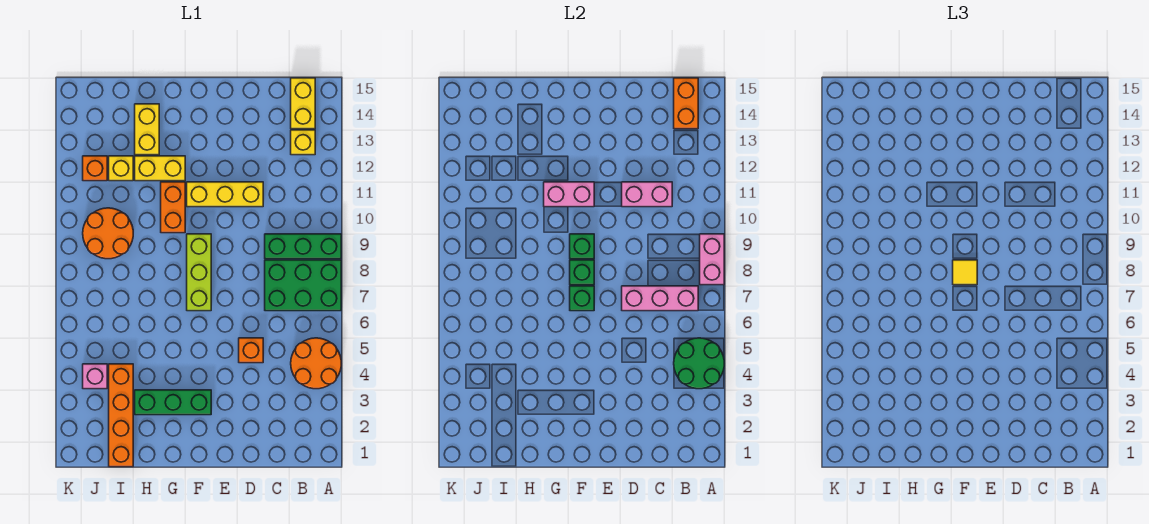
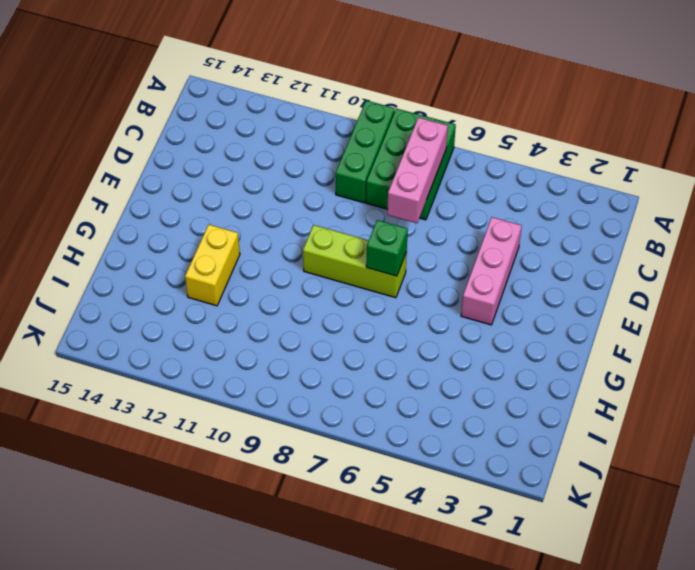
pink brick D4:F4 level 1 -> none
none -> orange round brick A4:B5 level 1
none -> yellow brick B13 level 1
none -> yellow brick B14:B15 level 1

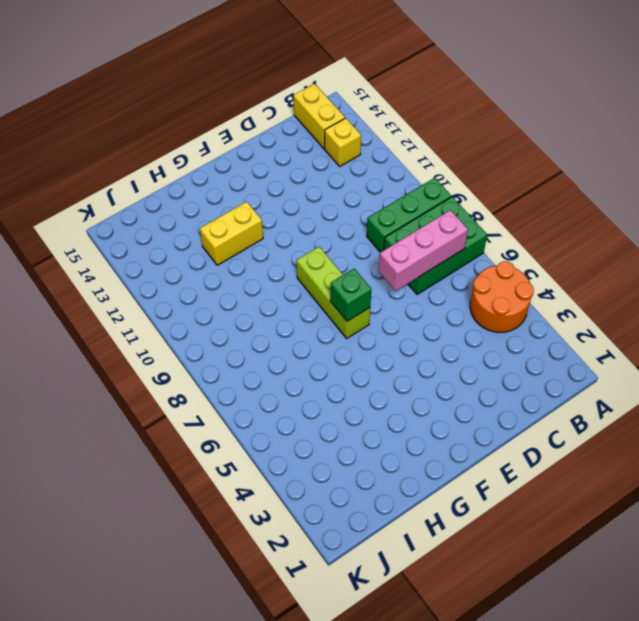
none -> orange brick D5 level 1
none -> yellow brick D11:F11 level 1
none -> green brick F3:H3 level 1

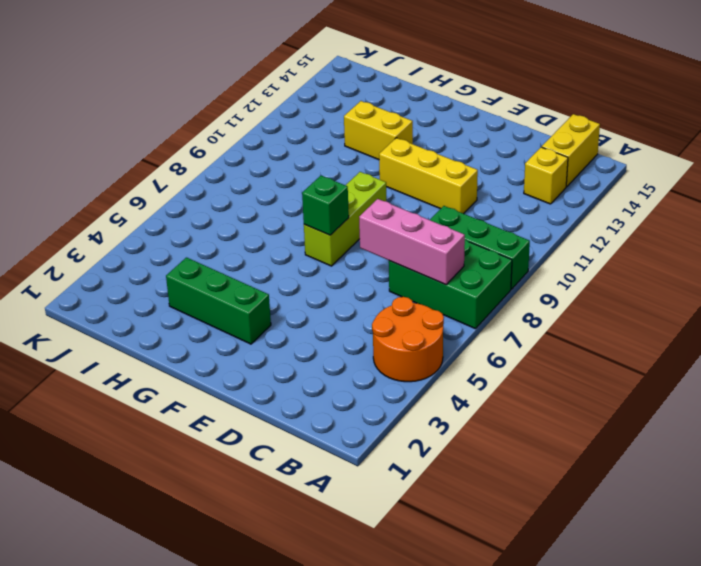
none -> orange brick D5 level 1
none -> orange brick G10:G11 level 1
none -> yellow brick H13:H14 level 1

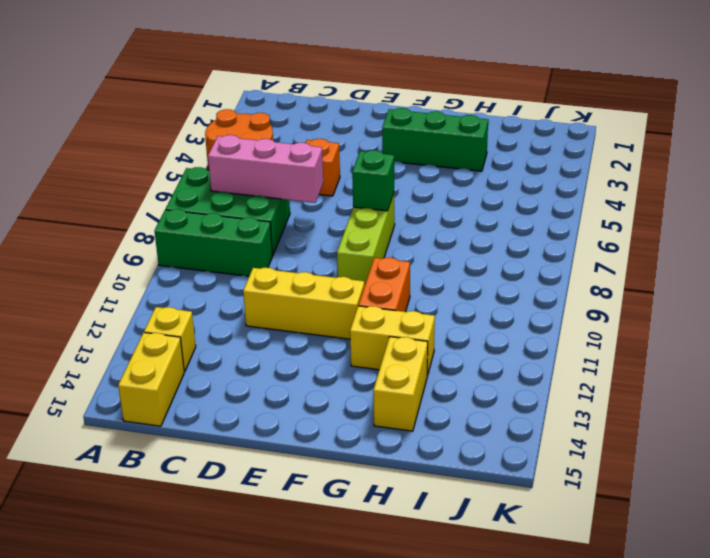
none -> orange brick I1:I4 level 1
none -> orange round brick I9:J10 level 1
none -> yellow brick I12 level 1

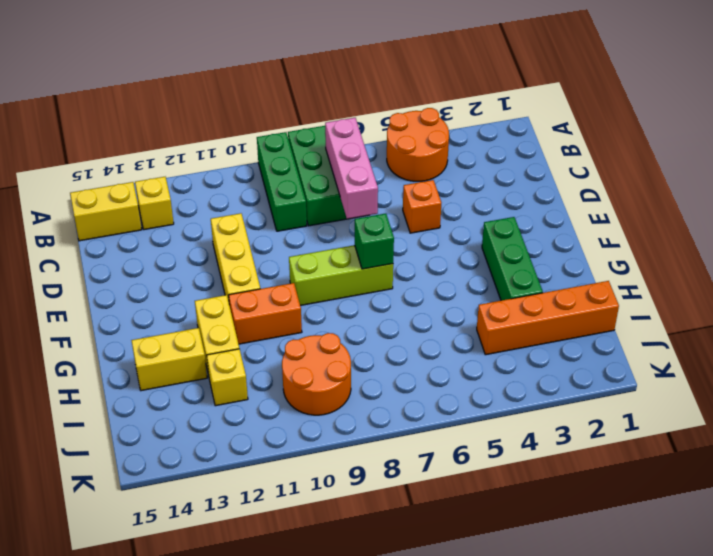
none -> pink brick J4 level 1
none -> orange brick J12 level 1
none -> green round brick A4:B5 level 2

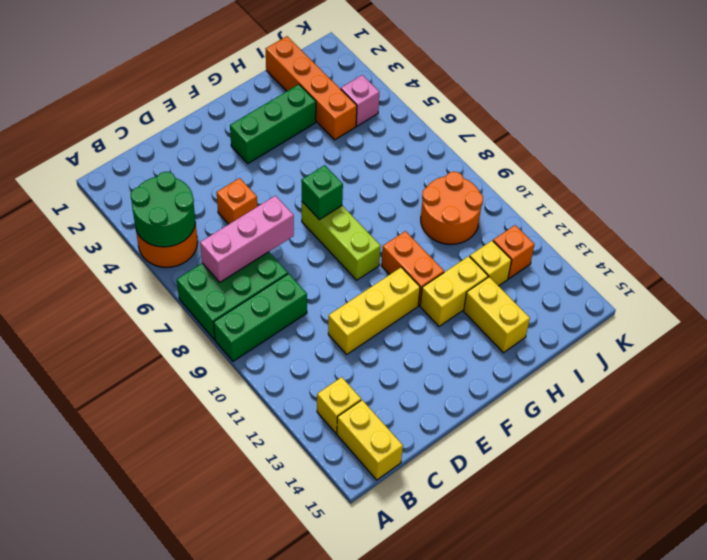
none -> pink brick A8:A9 level 2
none -> orange brick B14:B15 level 2
none -> pink brick C11:D11 level 2

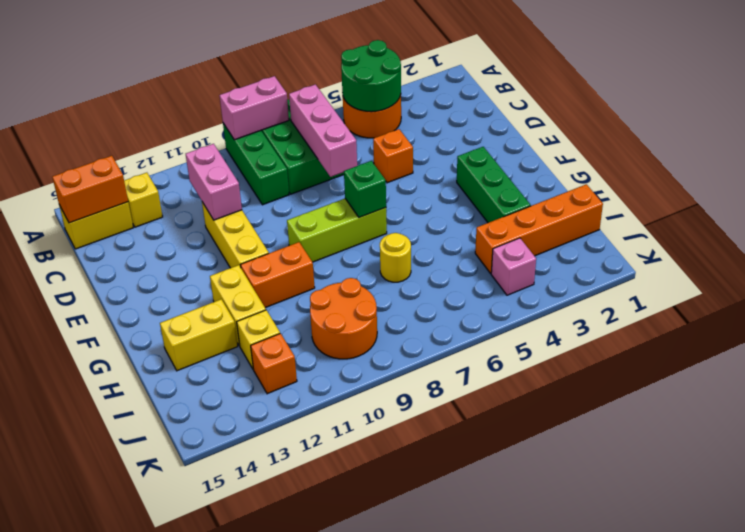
yellow round brick H7 level 1 -> none
none -> green brick F8 level 2
none -> green brick F9 level 2
none -> pink brick F11:G11 level 2

